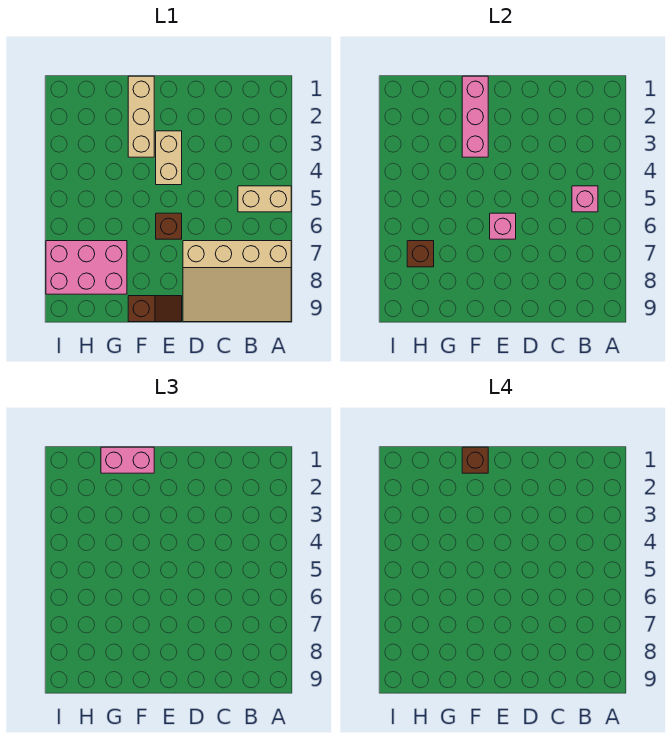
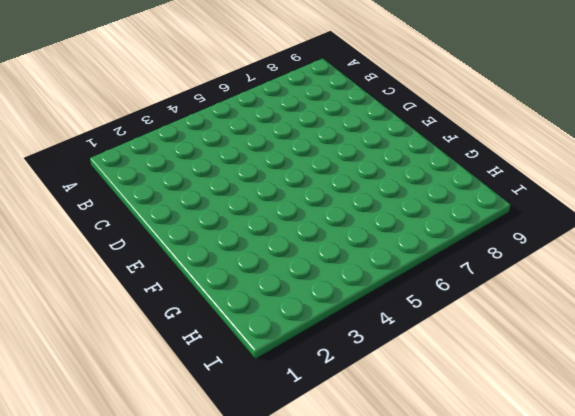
none -> tan brick A5:B5 level 1
none -> tan slope A7:D9 level 1 top 7
none -> tan brick E3:E4 level 1

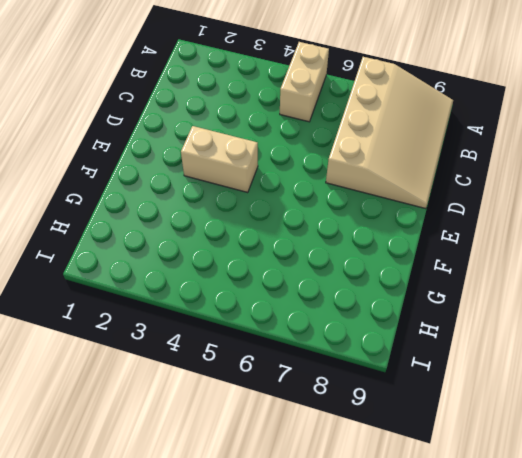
none -> brown brick E6 level 1
none -> brown slope E9:F9 level 1 top F
none -> tan brick F1:F3 level 1

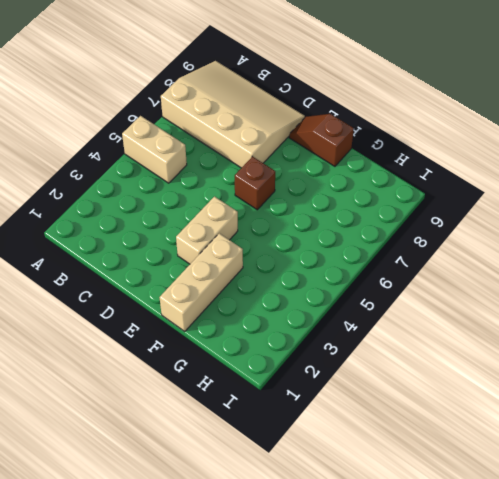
none -> pink brick G7:I8 level 1
none -> pink brick B5 level 2
none -> pink brick E6 level 2

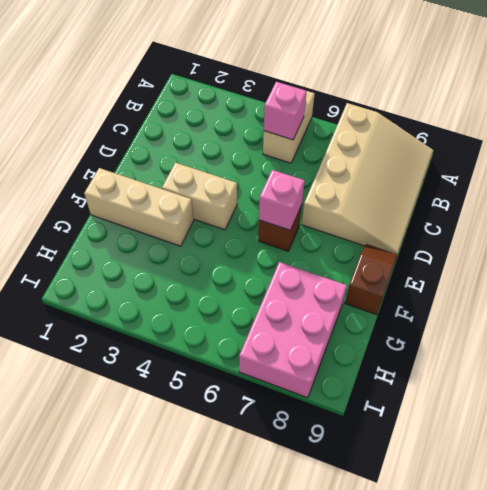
none -> pink brick F1:F3 level 2
none -> brown brick H7 level 2
none -> pink brick F1:G1 level 3

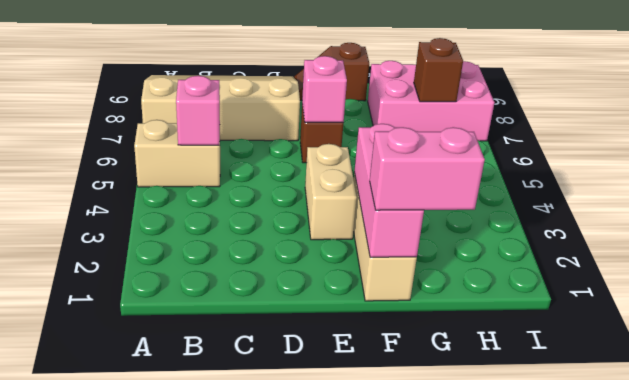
none -> brown brick F1 level 4

